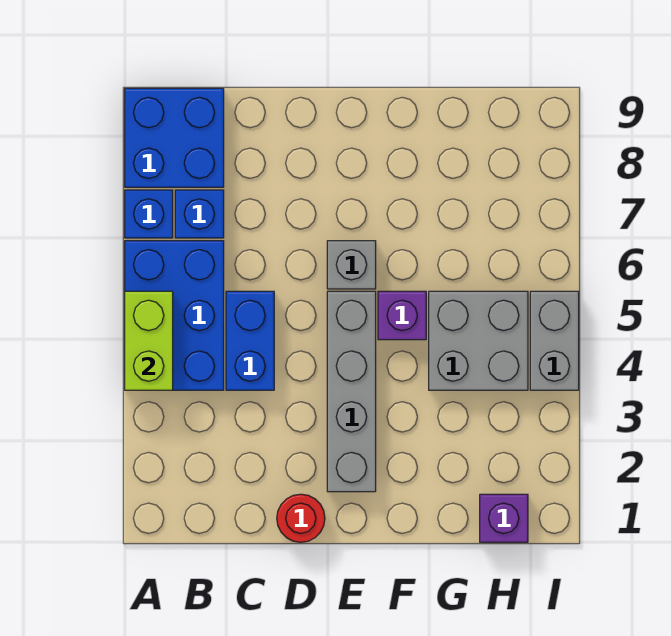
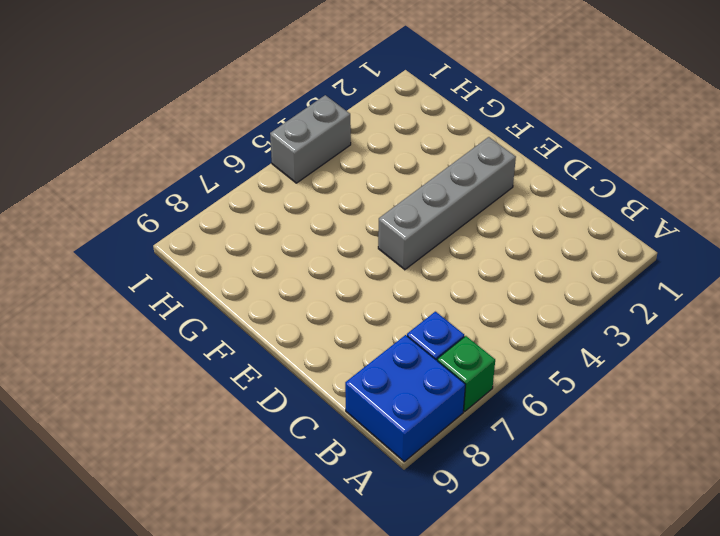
green brick A7 level 1 -> blue brick A7 level 1
none -> blue brick A4:B6 level 1
none -> blue brick C4:C5 level 1
none -> red round brick D1 level 1

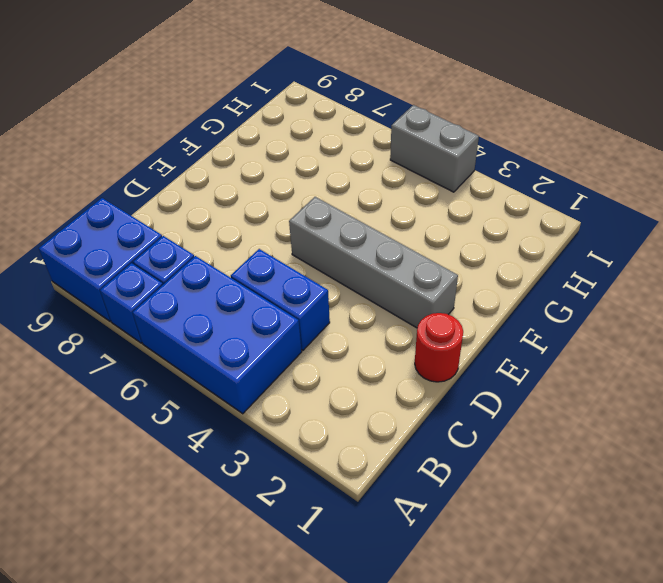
none -> grey brick E6 level 1
none -> purple brick F5 level 1
none -> grey brick G4:H5 level 1

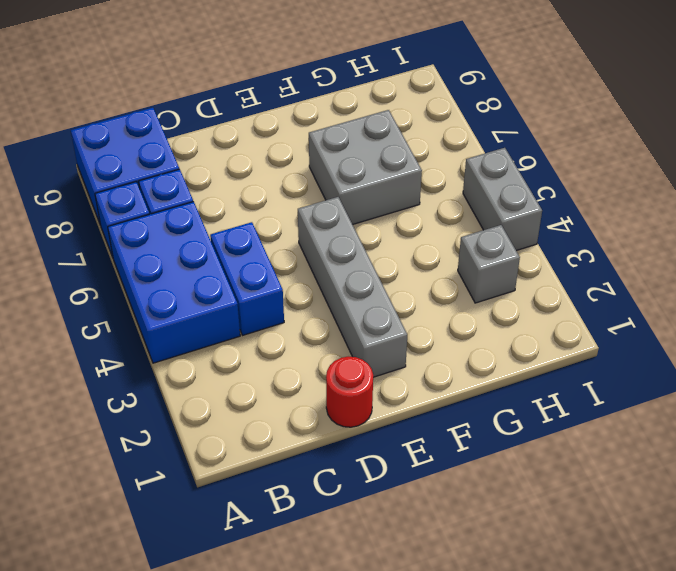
grey brick F6:G7 level 1 -> grey brick G4:H5 level 1
grey brick H3 level 1 -> grey brick E6 level 1
none -> purple brick F5 level 1
none -> purple brick H1 level 1
none -> lime brick A4:A5 level 2

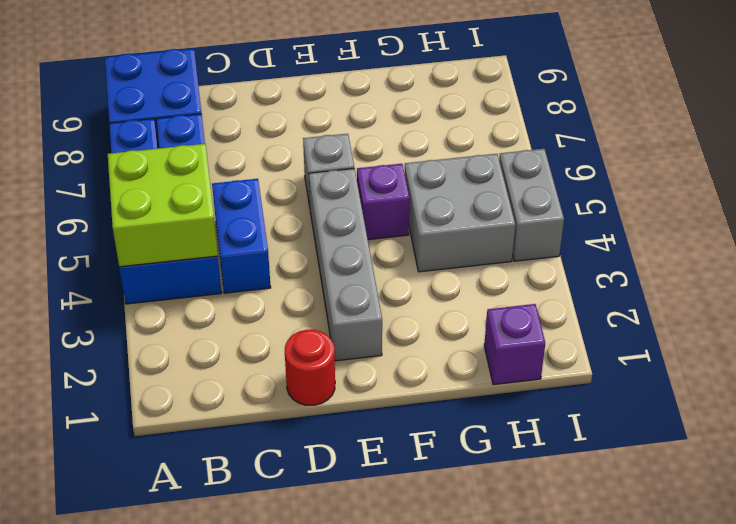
lime brick A4:B5 level 2 -> lime brick A4:A5 level 2

